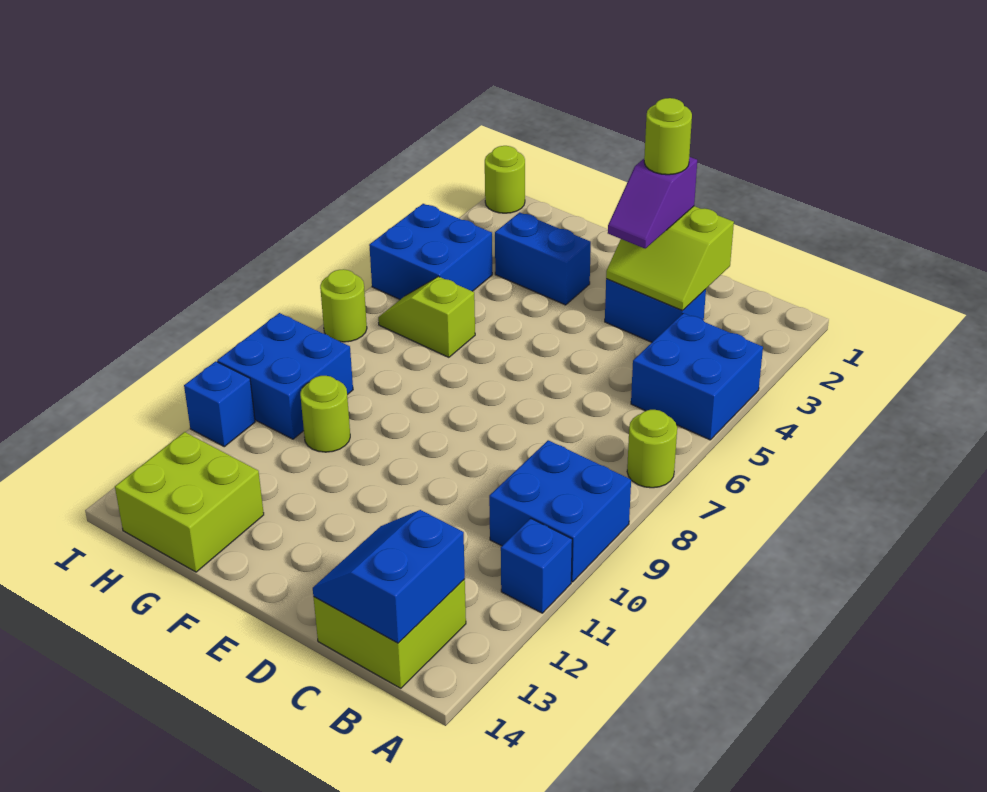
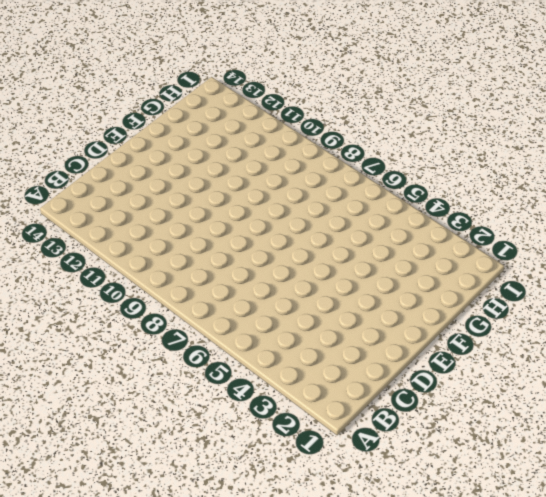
none -> blue brick A4:B5 level 1
none -> lime round brick A7 level 1
none -> blue brick A9:B10 level 1

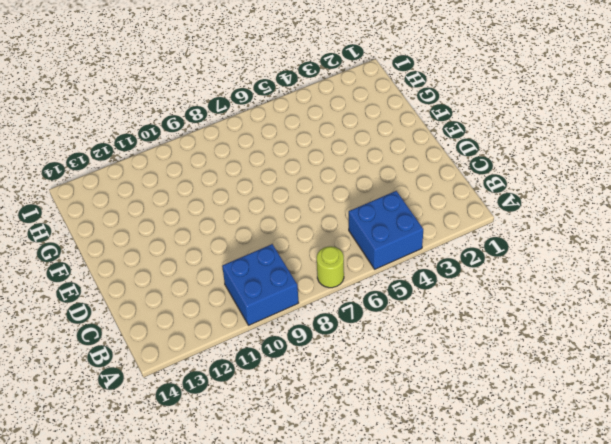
none -> blue brick A11 level 1
none -> lime brick B13:C14 level 1
none -> blue brick C3:D3 level 1

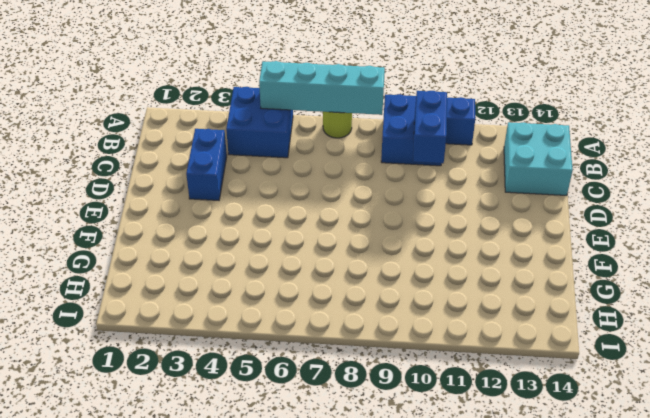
cyan brick A5:A8 level 2 -> none
blue brick B10:C10 level 2 -> blue brick F3:G3 level 1
cyan brick B13:C14 level 1 -> lime brick B13:C14 level 1
none -> lime slope G6:H6 level 1 top G
none -> lime round brick G10 level 1
none -> lime brick G13:H14 level 1

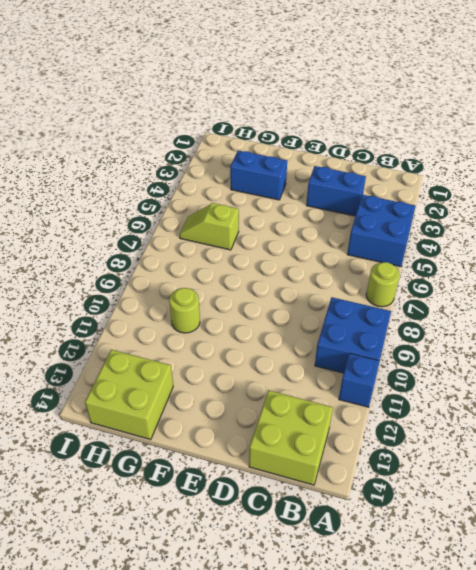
none -> blue brick H4:I5 level 1
none -> blue brick H9:I10 level 1
none -> lime round brick I1 level 1

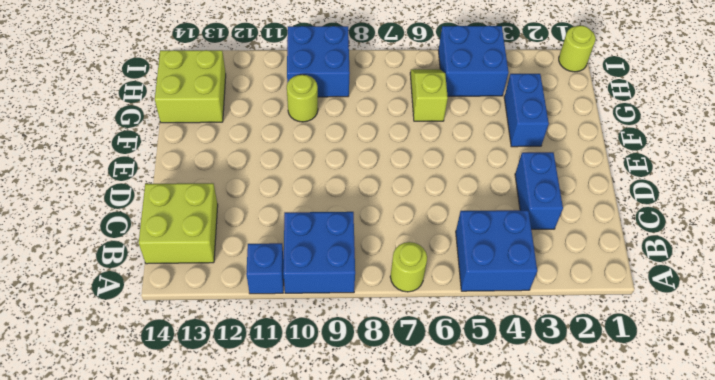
none -> lime round brick I7 level 1
none -> blue brick I11 level 1
none -> blue slope B13:C14 level 2 top B

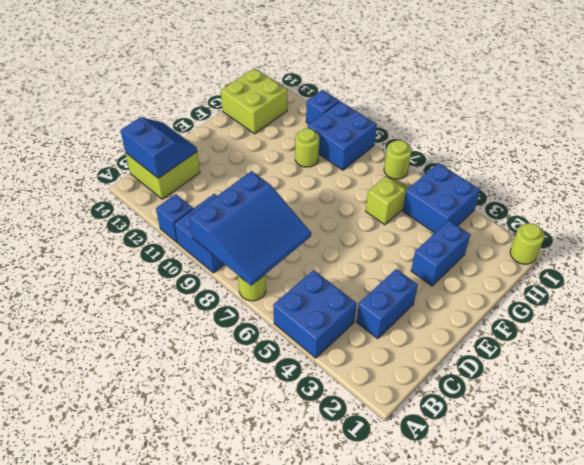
blue slope A7:C9 level 2 top 9 -> none
none -> lime slope C2:D3 level 2 top 2
none -> purple slope D2:D3 level 3 top 2
none -> lime round brick D2 level 4

